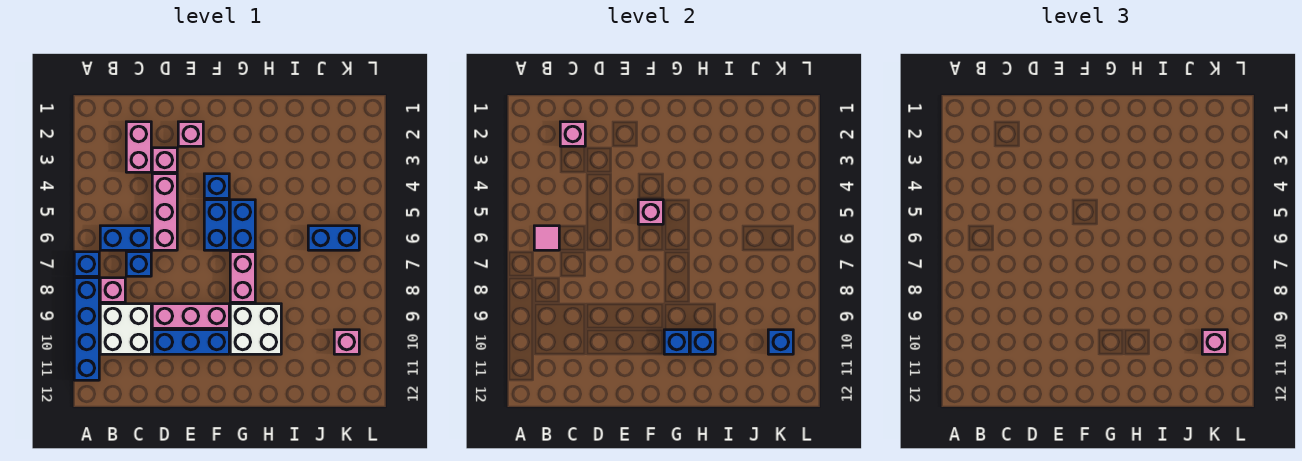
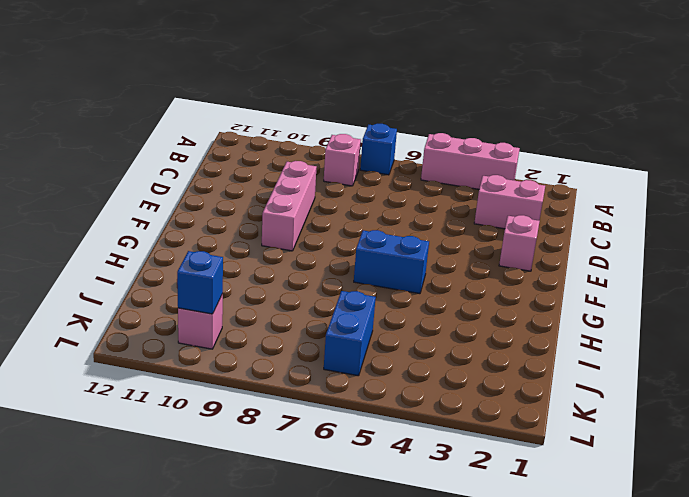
pink brick A3:A5 level 1 -> pink brick D4:D6 level 1
none -> blue brick A8:A11 level 1
none -> blue brick B6:C6 level 1
none -> white brick B9:C10 level 1

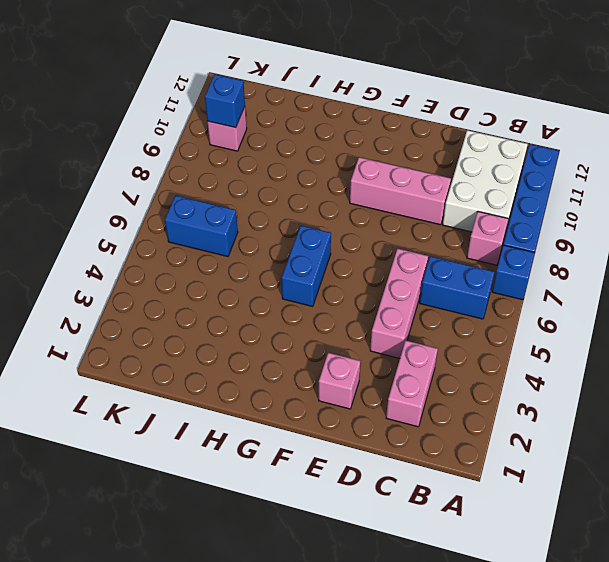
white brick B9:C11 level 1 -> white brick B9:C10 level 1
none -> blue brick C7 level 1
none -> pink brick D3 level 1
none -> blue brick D10:F10 level 1

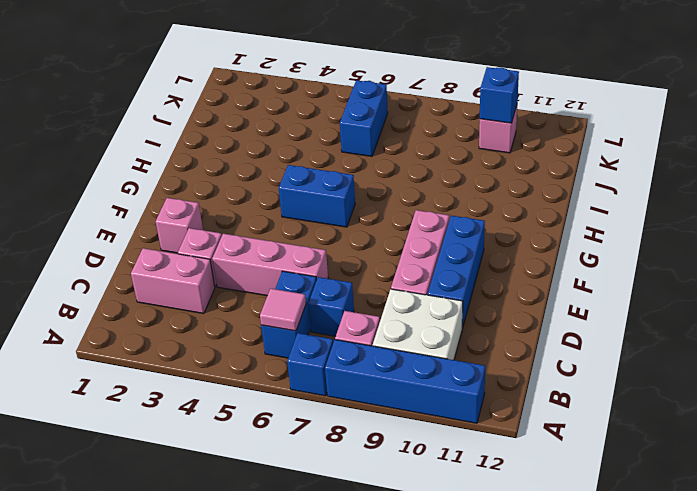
none -> blue brick F4 level 1
none -> blue brick F5:F6 level 1
none -> pink brick G7:G8 level 1

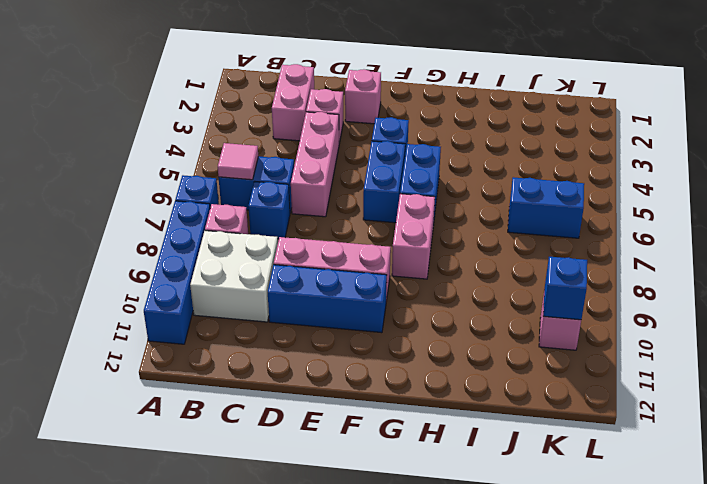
none -> white brick G9:H10 level 1
none -> pink brick C2 level 2
none -> pink brick F5 level 2

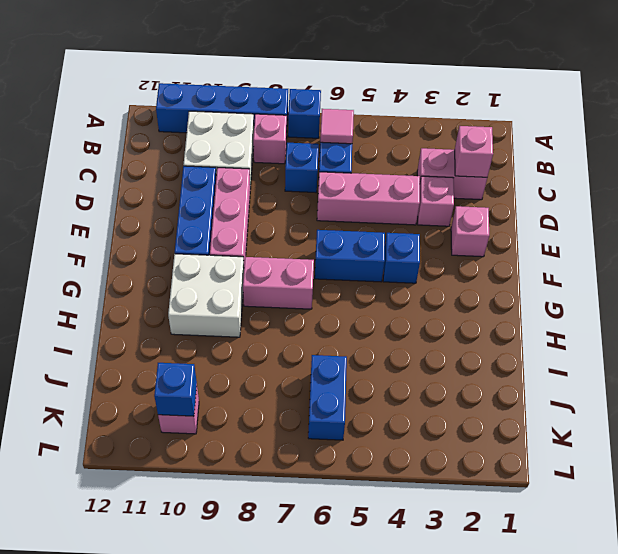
none -> blue brick G5:G6 level 1
none -> pink brick F5 level 2
none -> blue brick G10 level 2

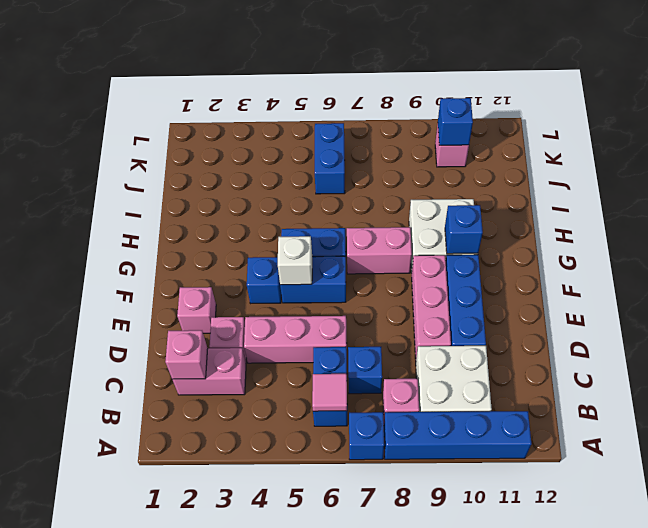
white brick F5 level 2 -> pink brick F5 level 2
none -> blue brick H10 level 2
none -> pink brick K10 level 3

